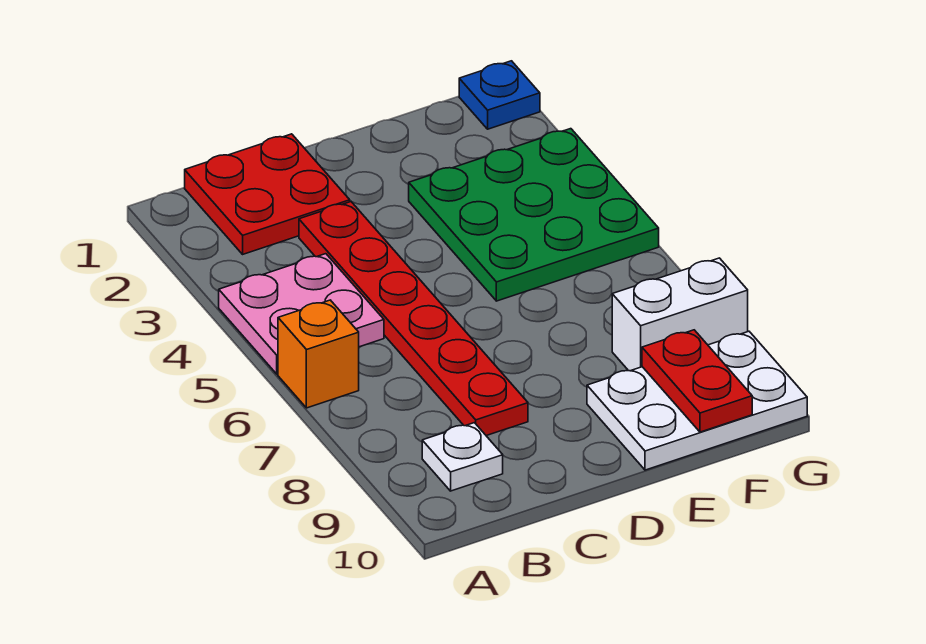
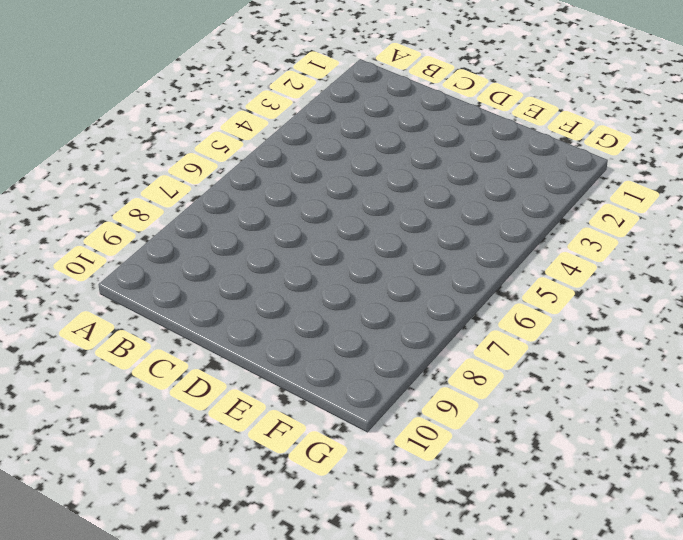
none -> pink plate A4:B5 level 1
none -> orange brick A6 level 1

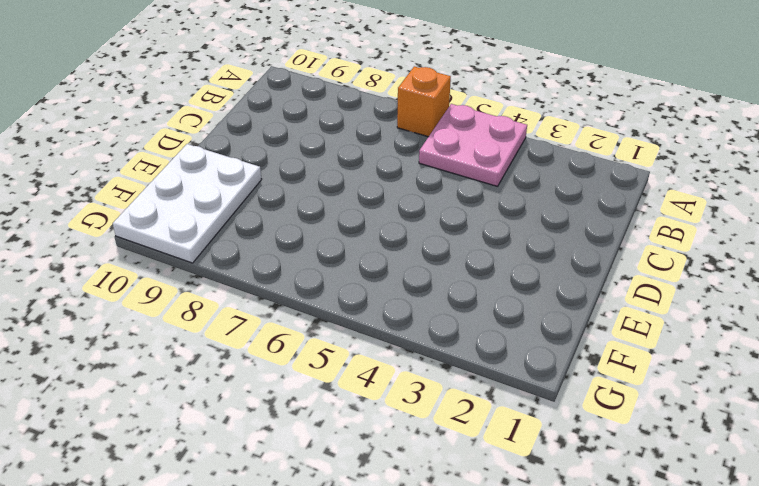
none -> red plate B1:C2 level 1
none -> white plate B9 level 1

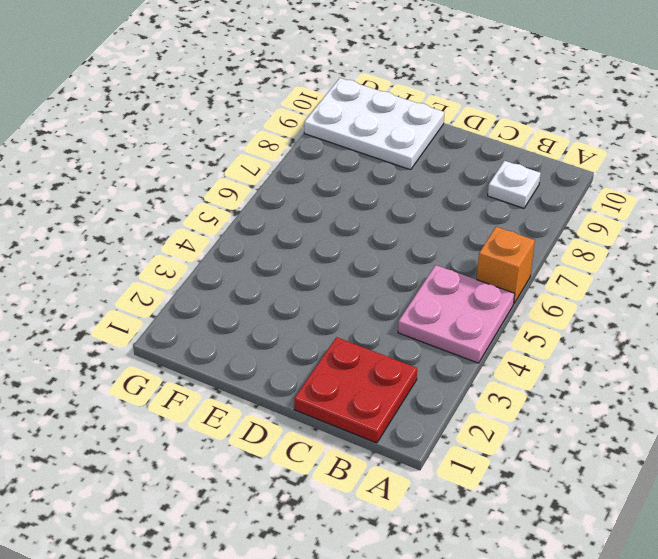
none -> red plate C3:C8 level 1
none -> green plate E3:G5 level 1

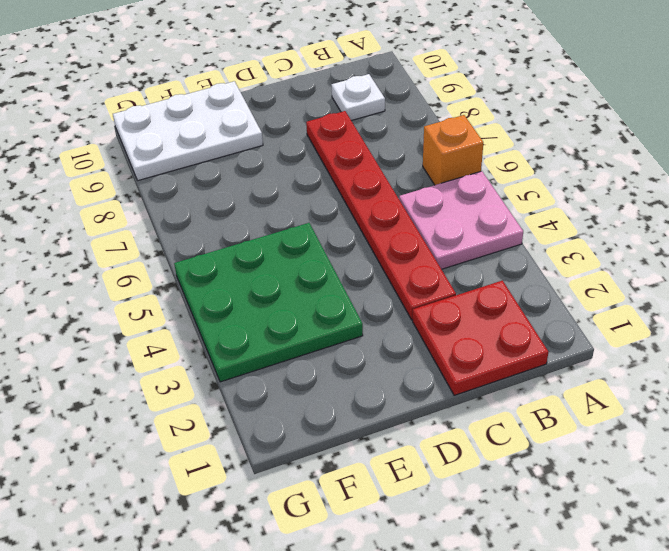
none -> white brick F8:G8 level 1
none -> blue plate G1 level 1

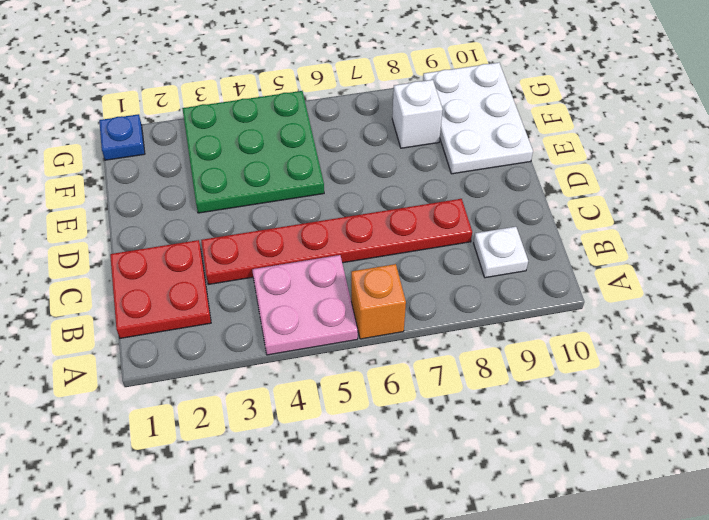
white brick F8 level 1 -> white brick F8:G8 level 1
none -> red plate F9:F10 level 2

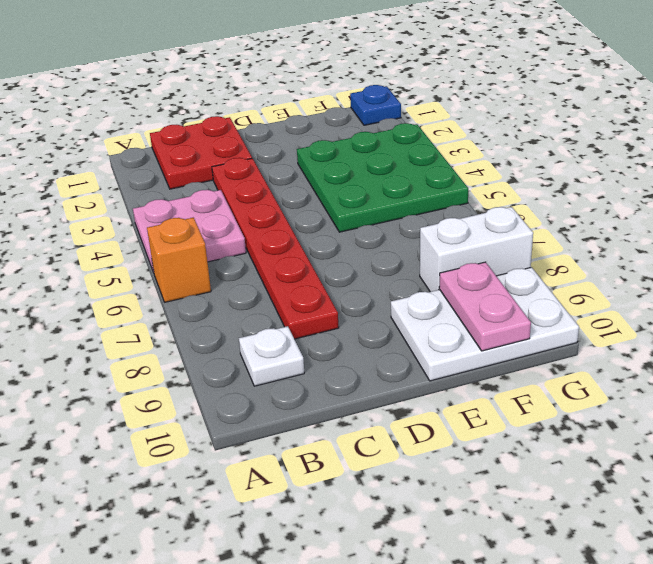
pink plate F9:F10 level 2 -> red plate F9:F10 level 2

